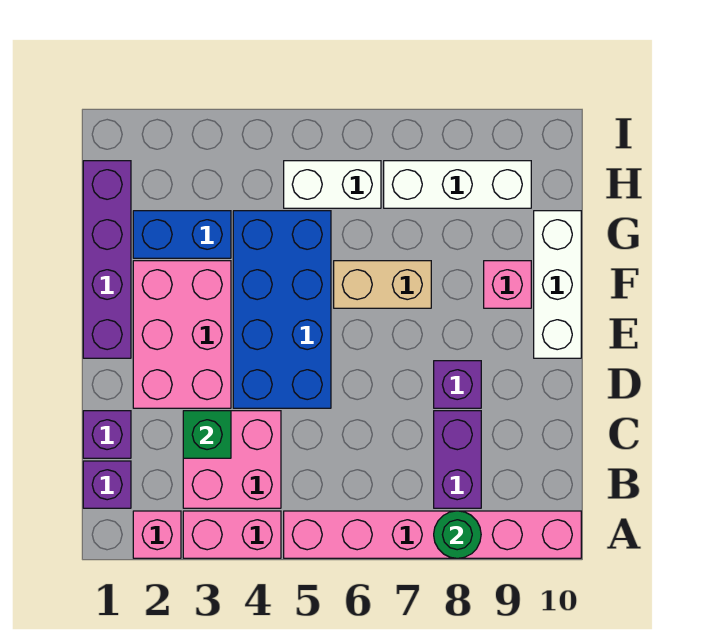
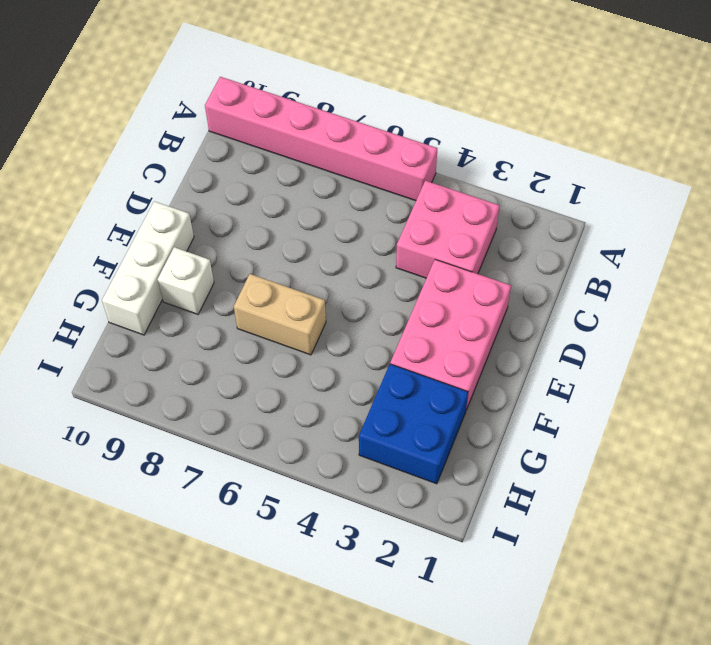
white brick F9 level 1 -> pink brick F9 level 1
blue brick G2:H3 level 1 -> blue brick G2:G3 level 1
none -> pink brick A2 level 1
none -> pink brick A3:A4 level 1
none -> purple brick B1 level 1

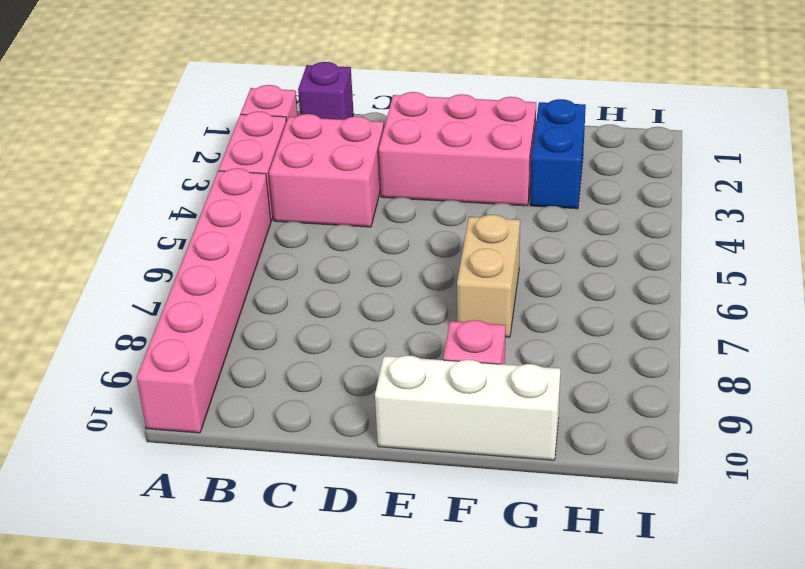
none -> purple brick B8:C8 level 1
none -> purple brick C1 level 1
none -> blue brick D4:G5 level 1

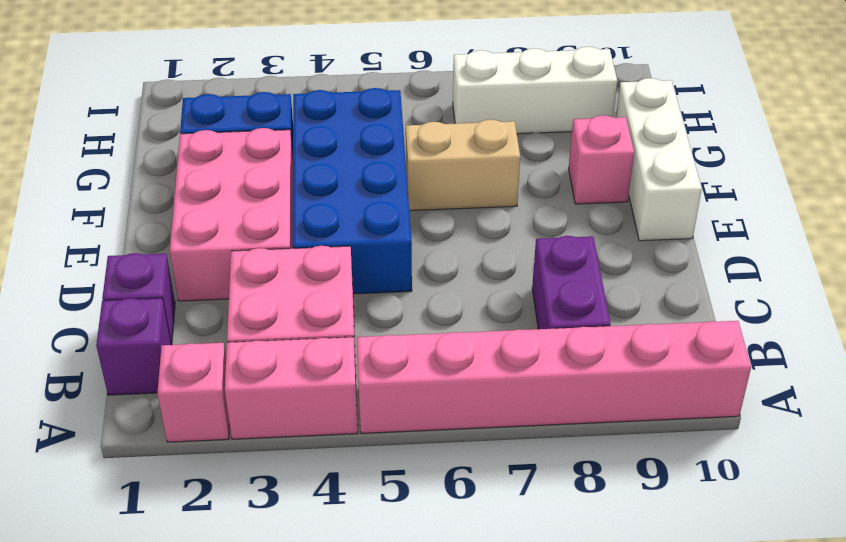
none -> purple brick D8 level 1
none -> purple brick E1:H1 level 1
none -> white brick H5:H6 level 1

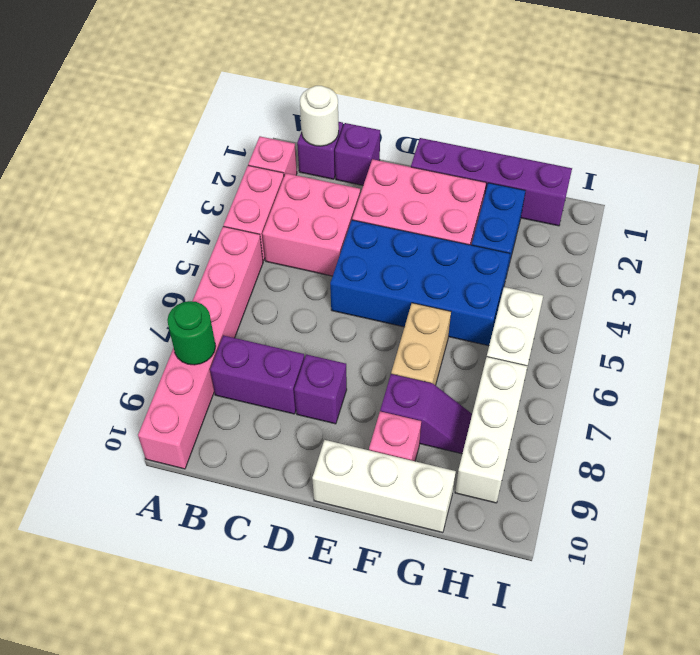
white round brick B1 level 2 -> none
purple slope F8:G8 level 1 top F -> none
none -> green brick C3 level 2

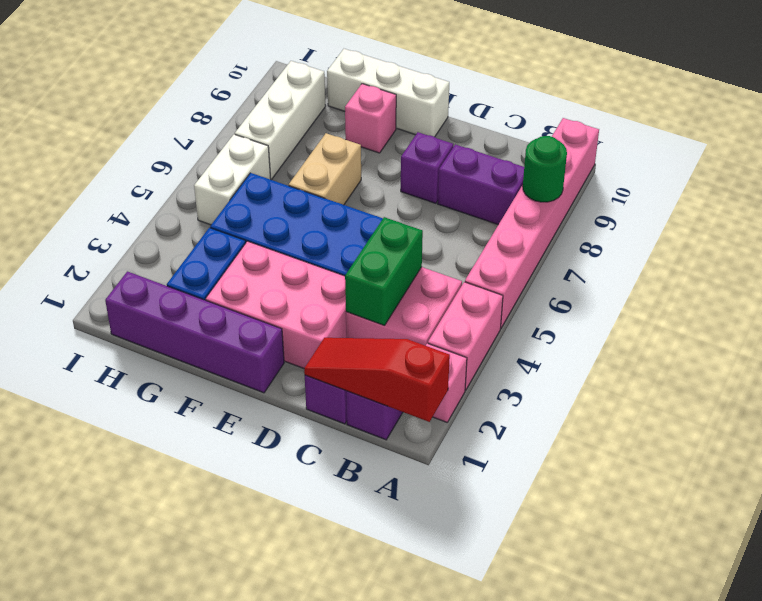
red slope A1:C1 level 2 top A -> none
green brick C3:C4 level 2 -> green brick C3 level 2

